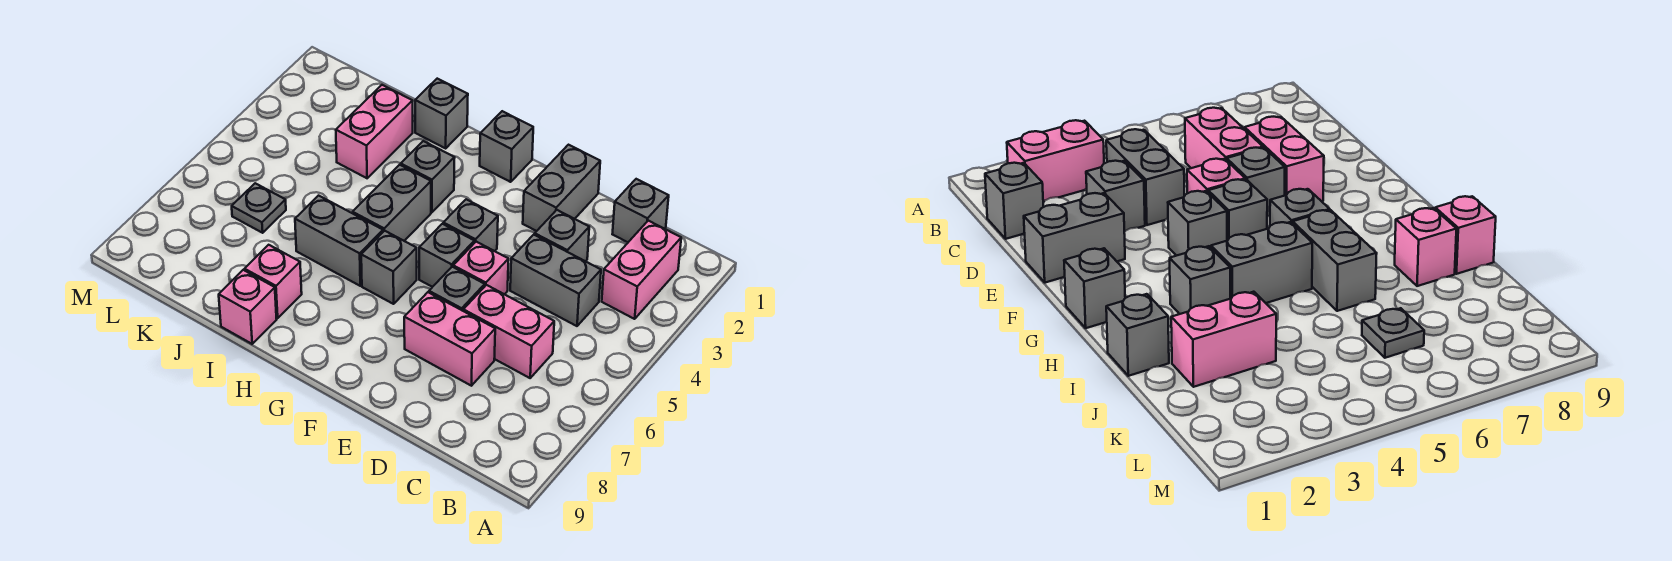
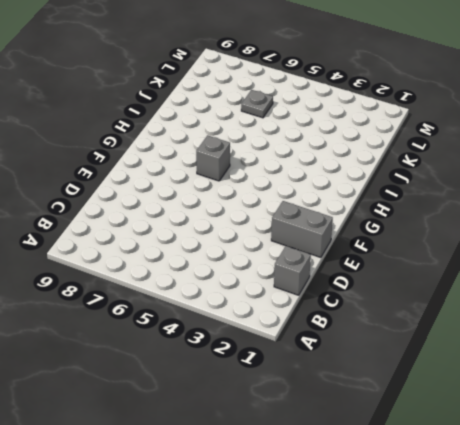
none -> pink brick B2:B3 level 1
none -> grey brick C4:D4 level 1
none -> pink brick C6:D6 level 1

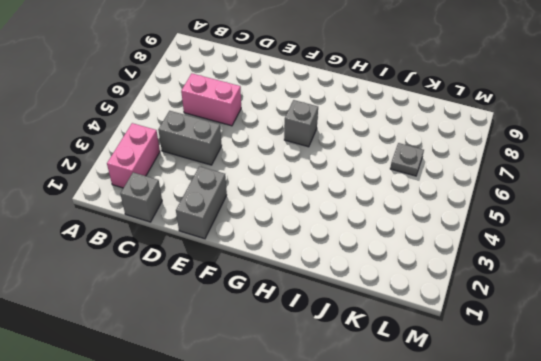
none -> grey brick D3 level 1
none -> pink brick D7:E7 level 1
none -> pink brick E5 level 1

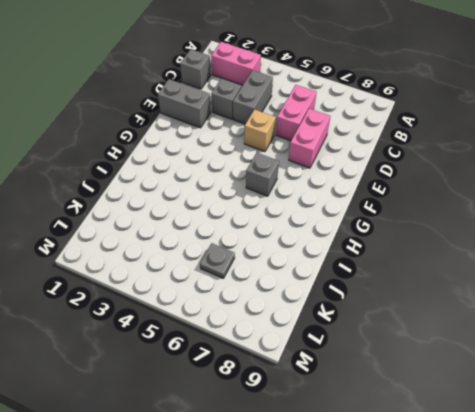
tan brick E5 level 1 -> pink brick E5 level 1
none -> grey brick E6 level 1
none -> grey brick F4 level 1
none -> grey brick F5 level 1

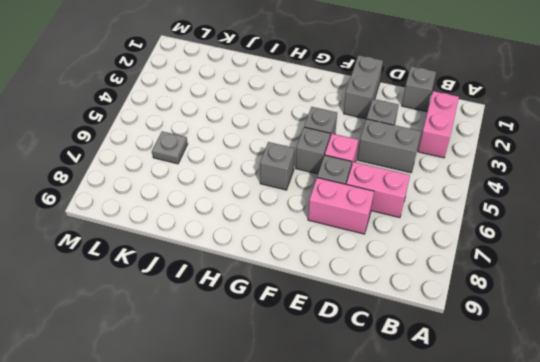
none -> grey brick G1 level 1
none -> grey brick H3 level 1
none -> grey brick H4:H5 level 1

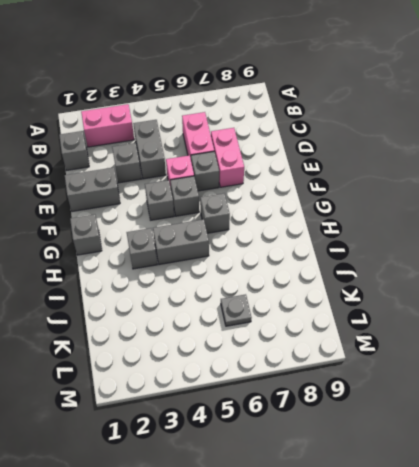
none -> grey brick H6:I6 level 1
none -> grey brick I1 level 1
none -> pink brick I8 level 1

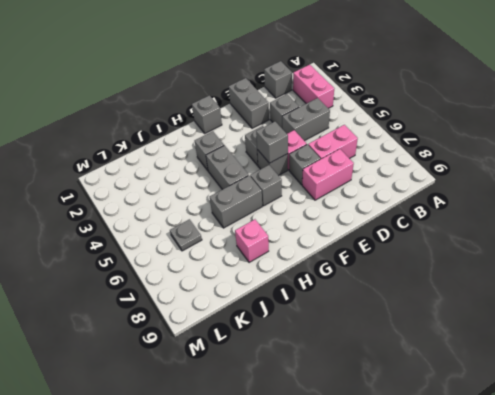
grey brick F5 level 2 -> grey brick I1 level 1
none -> pink brick I9 level 1
none -> pink brick J2:J3 level 1

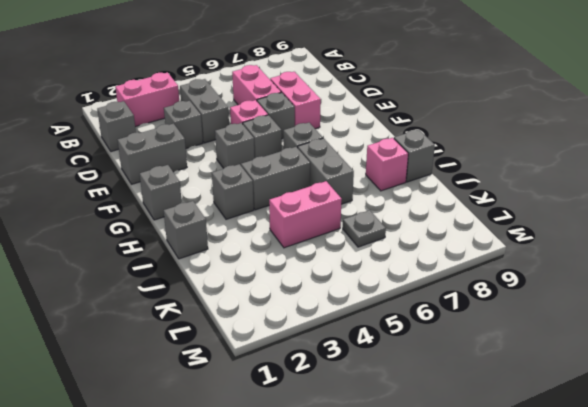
grey brick I9 level 1 -> pink brick I9 level 1
pink brick J4:J5 level 1 -> pink brick J2:J3 level 1

